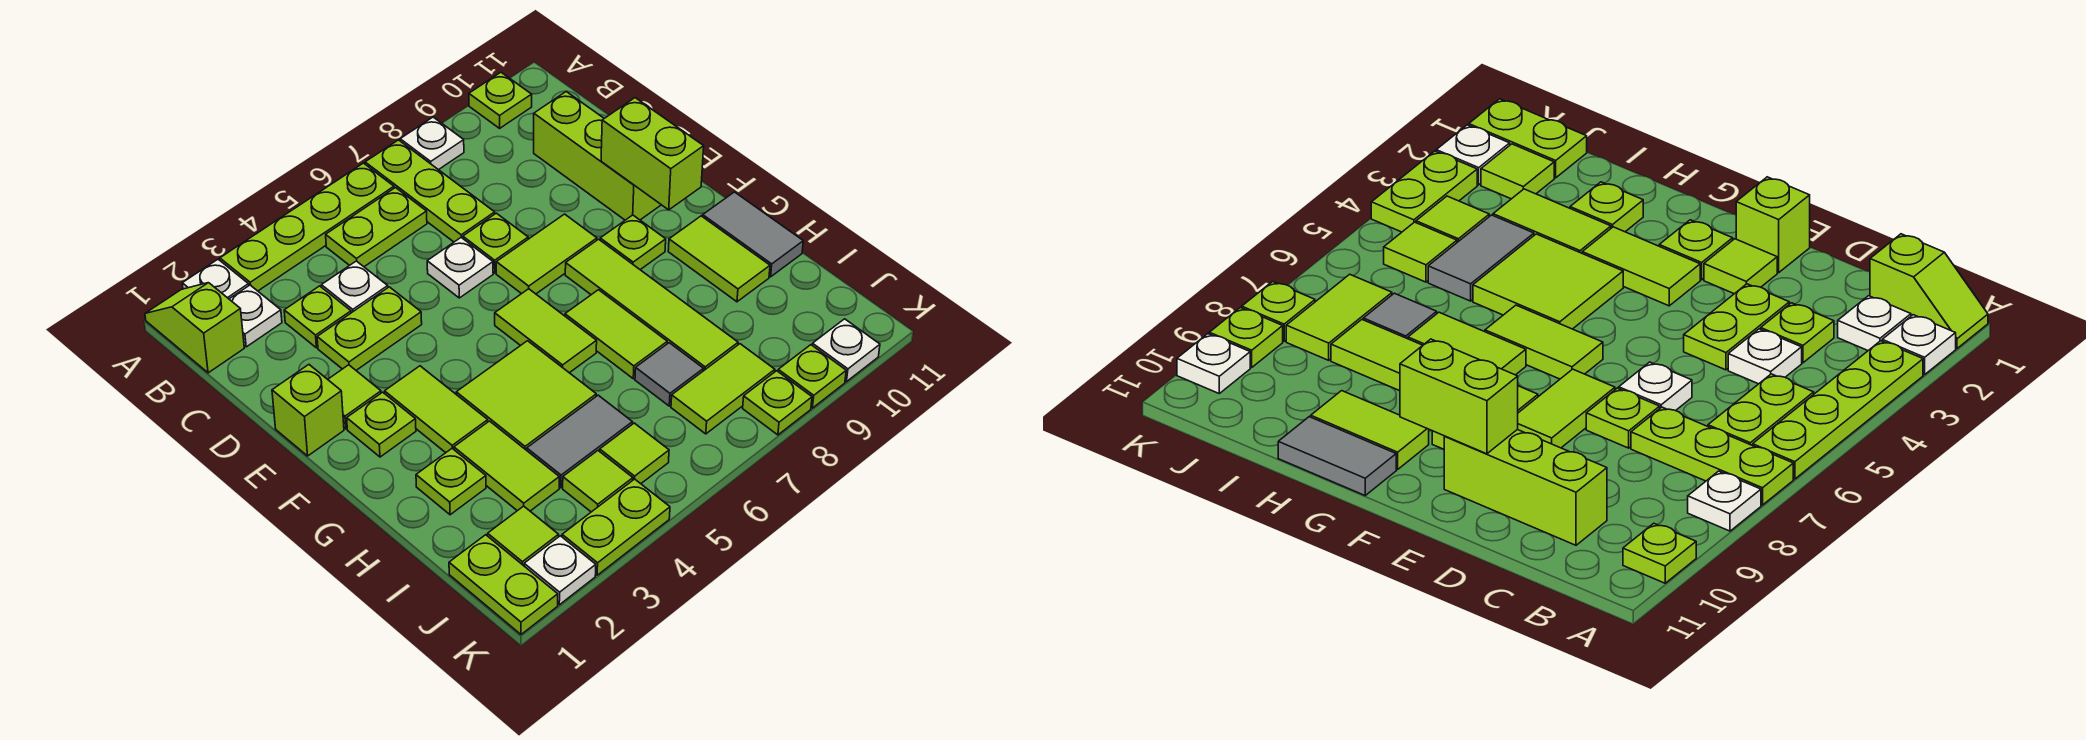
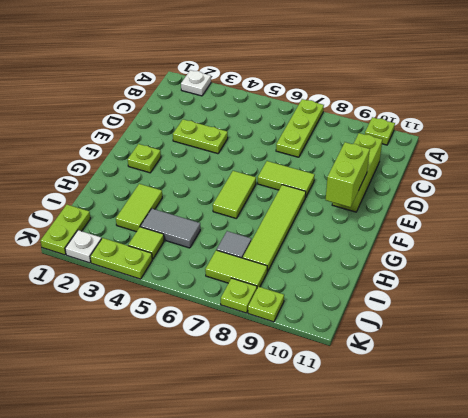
none -> lime slope A1:B1 level 1 top B
none -> lime plate A3:A6 level 1
none -> white plate A8 level 1
none -> white plate B2 level 1

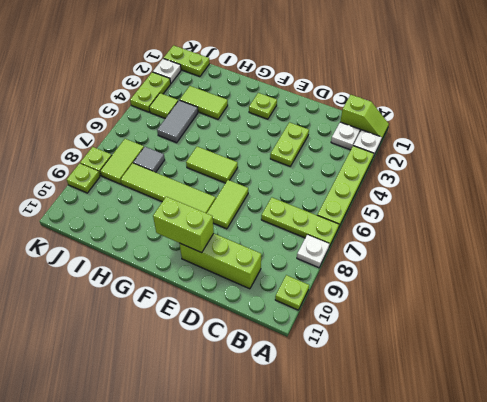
none -> lime plate B5:B6 level 1
none -> lime plate C3 level 1
none -> white plate C4 level 1
none -> white plate D6 level 1

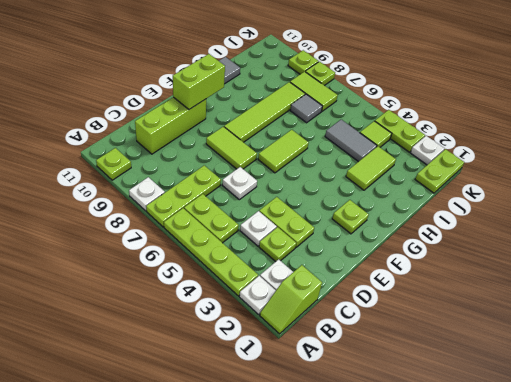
none -> lime plate D7 level 1
none -> lime brick E1 level 1
none -> lime tile E2 level 1
none -> lime tile F3:G3 level 1

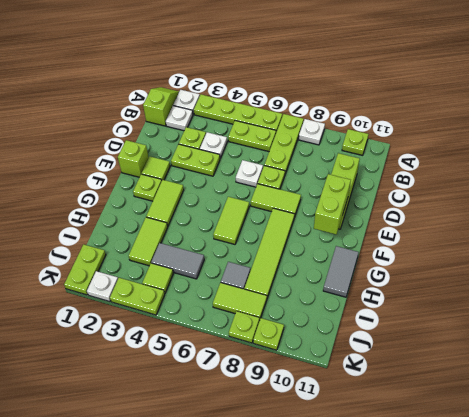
none -> lime plate F9 level 1
none -> lime tile G4:H5 level 1
none -> lime tile G7:H7 level 1
none -> lime tile G10:H10 level 1

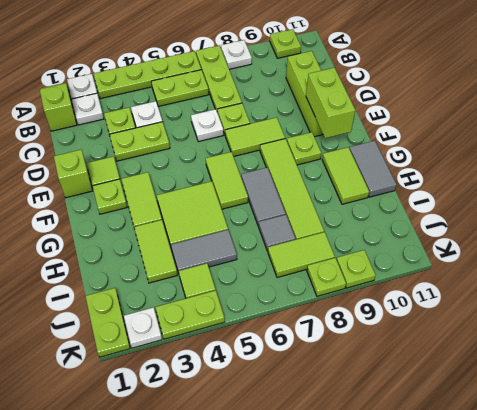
grey tile G7:H7 level 1 -> lime tile G7:H7 level 1
none -> lime plate H2 level 1
none -> lime tile J2 level 1
none -> lime tile J5 level 1
none -> white plate K10 level 1

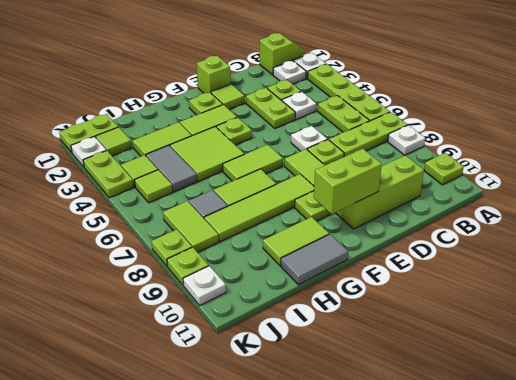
lime plate F4 level 1 -> lime plate H2 level 1

